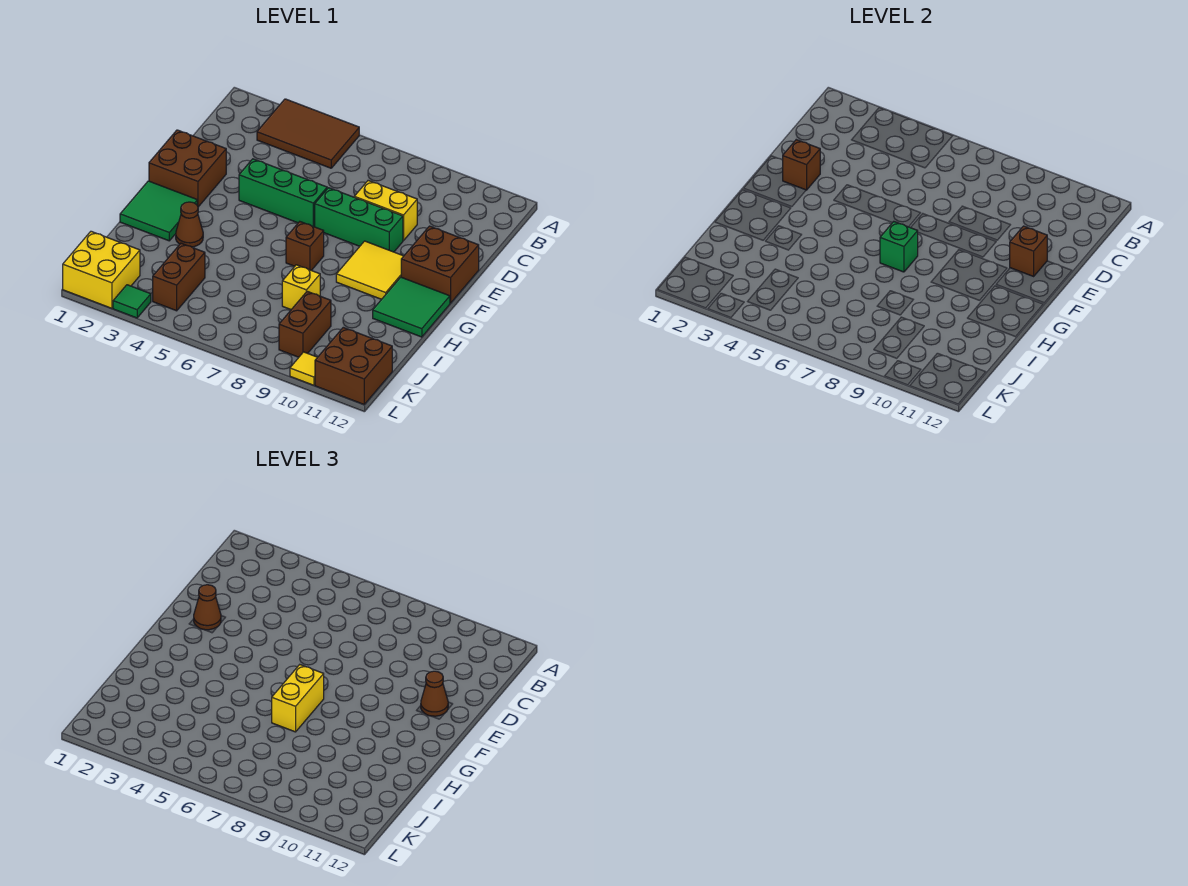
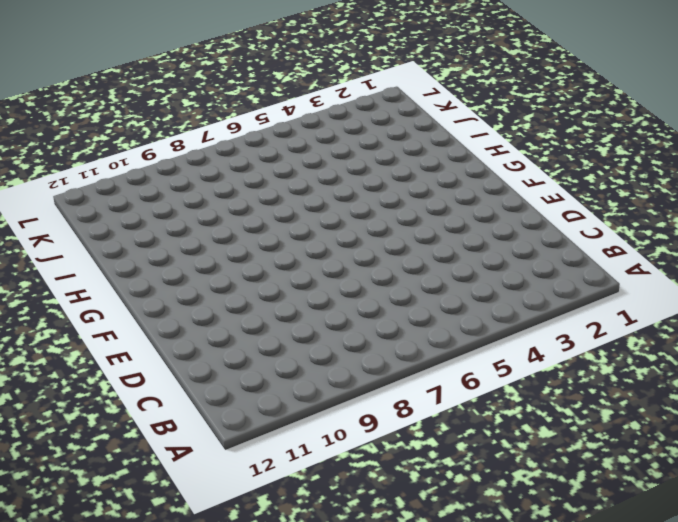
none -> brown tile A3:B5 level 1
none -> yellow brick D8:D9 level 1
none -> brown brick E1:F2 level 1

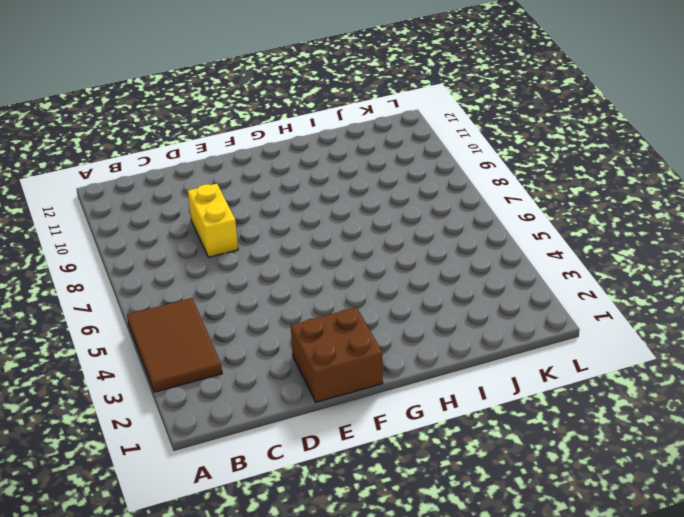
none -> green brick E4:E6 level 1
none -> green brick E7:E9 level 1
none -> brown brick E11:F12 level 1

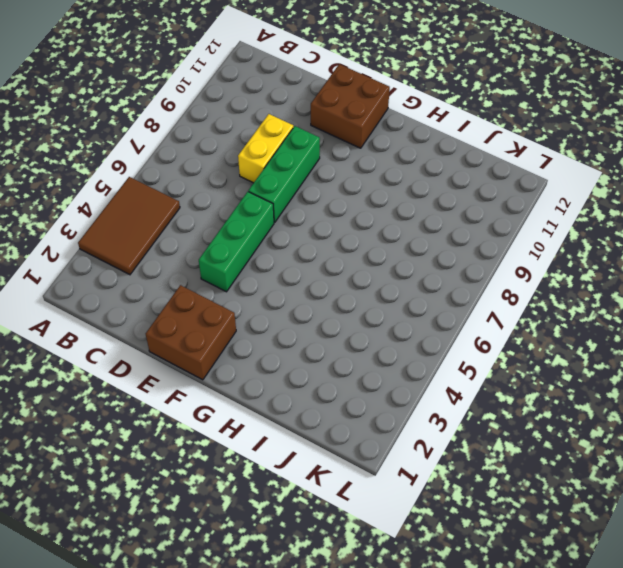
none -> yellow tile F9:G10 level 1
none -> green tile G1:H2 level 1
none -> brown brick G7 level 1

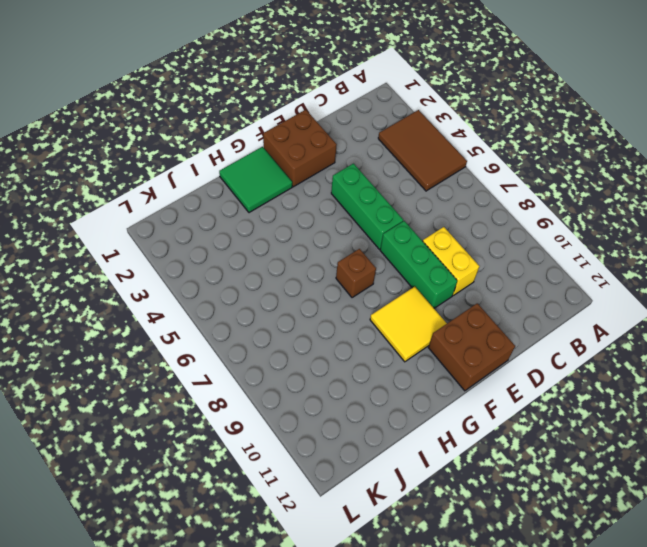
none -> green tile G11:H12 level 1
none -> brown cone H3 level 1
none -> yellow brick I8 level 1

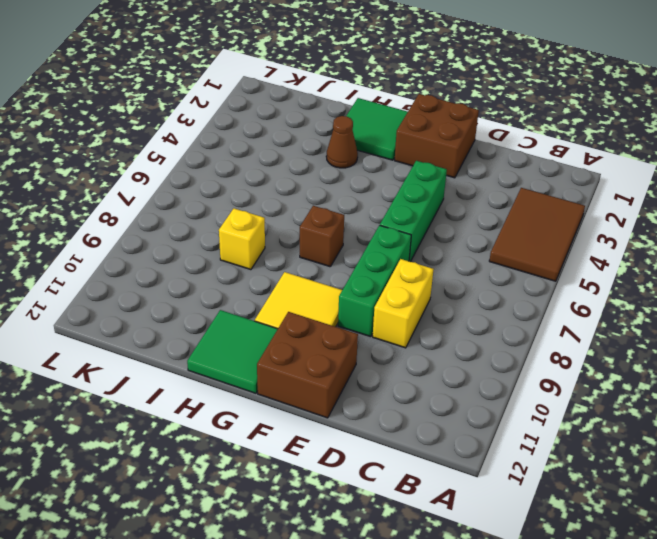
none -> brown brick J4:K4 level 1
none -> brown brick J9:K9 level 1
none -> yellow brick K1:L2 level 1

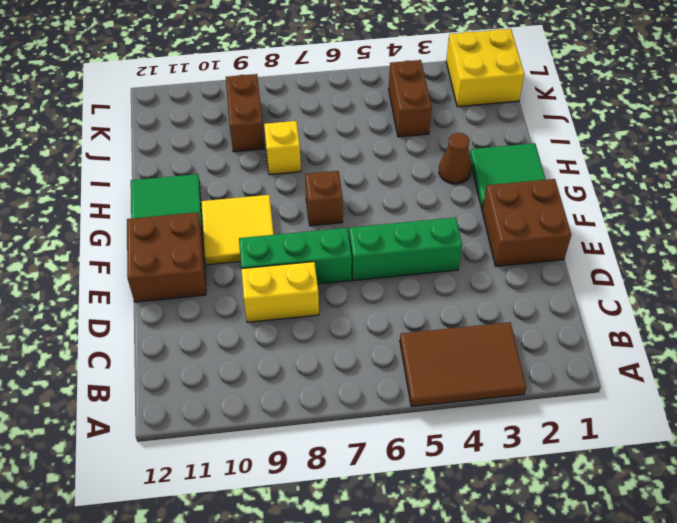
none -> brown brick K11:L12 level 1
none -> green tile L3 level 1
none -> yellow tile L10 level 1

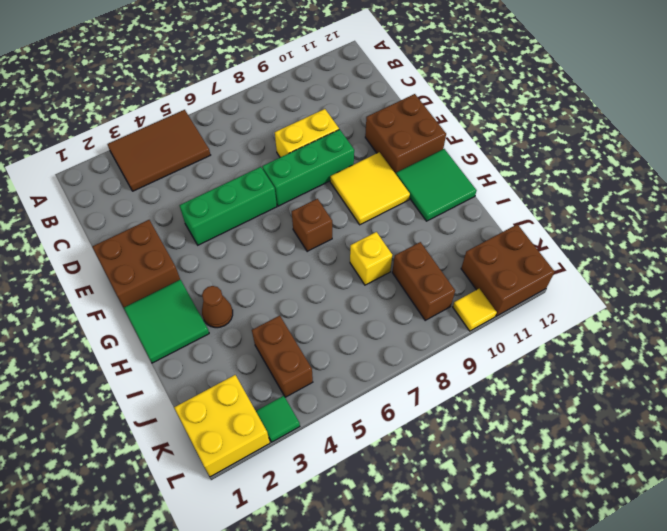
none -> brown brick E2 level 2
none -> brown brick E11 level 2
none -> green brick G7 level 2

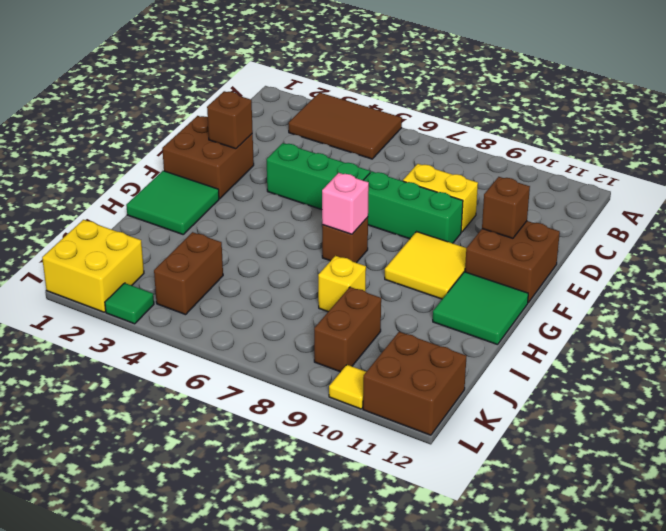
pink brick G7 level 2 -> green brick G7 level 2
none -> brown cone H3 level 1
none -> brown cone E2 level 3
none -> brown cone E11 level 3

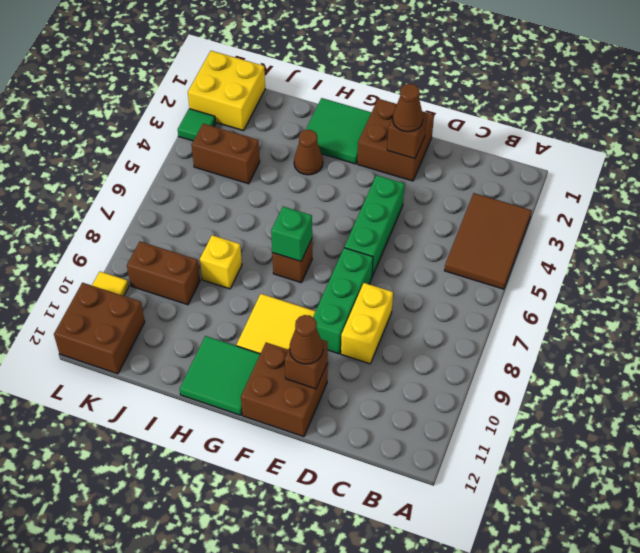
none -> yellow brick G7:H7 level 3

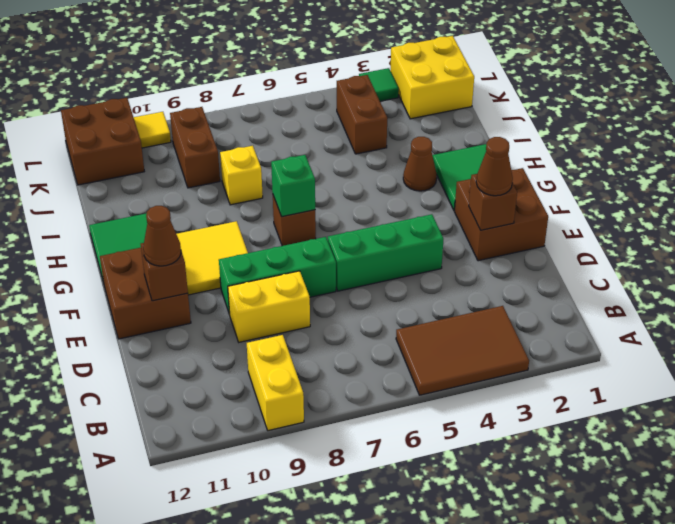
yellow brick A9:B9 level 1 -> yellow brick G7:H7 level 3

